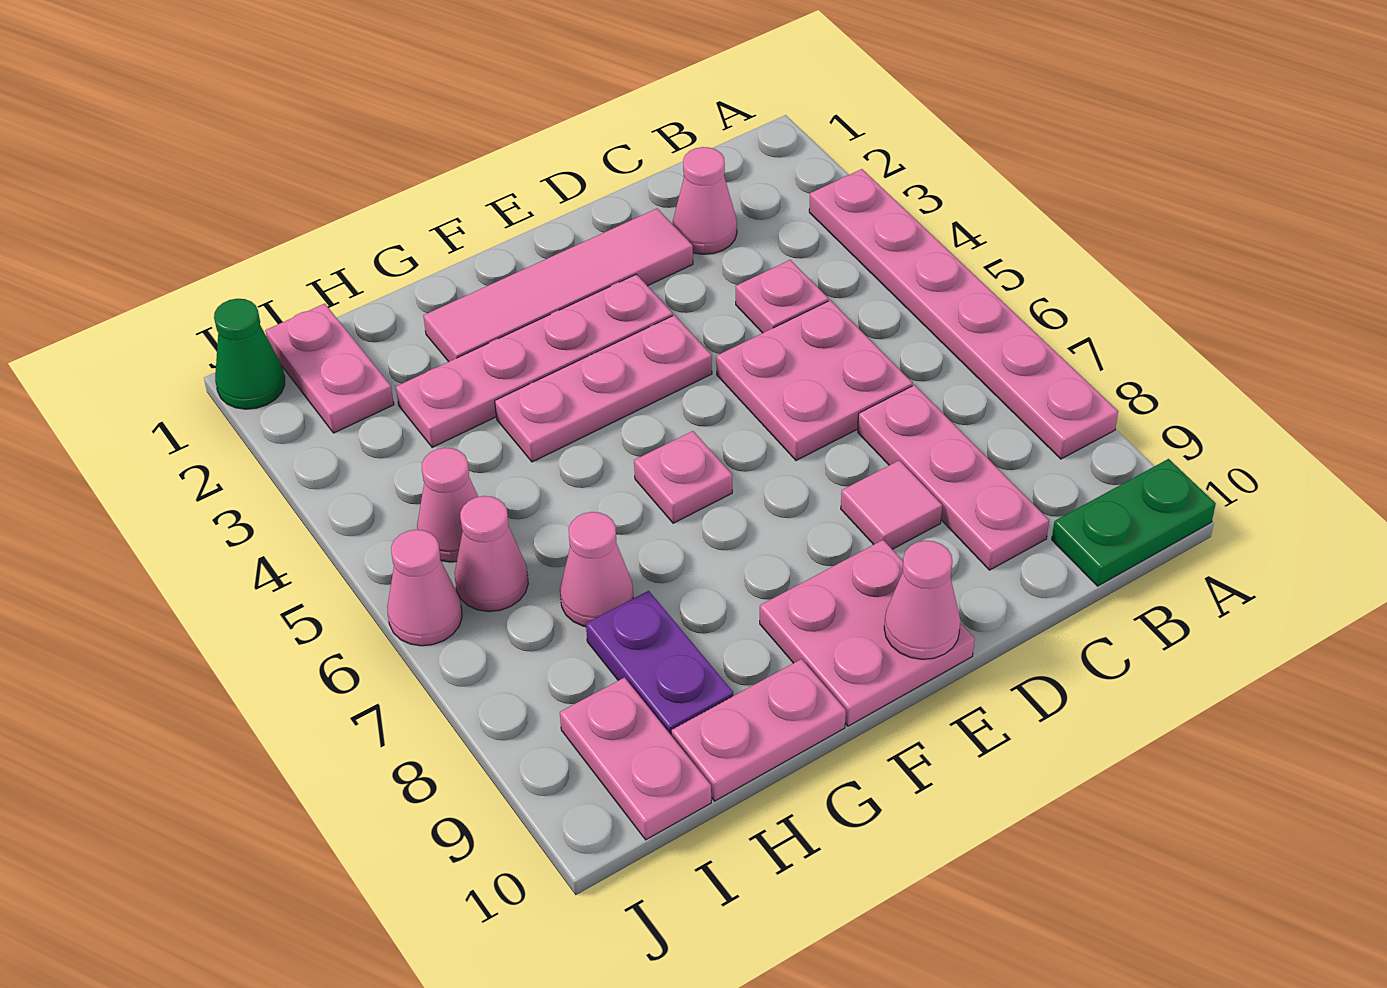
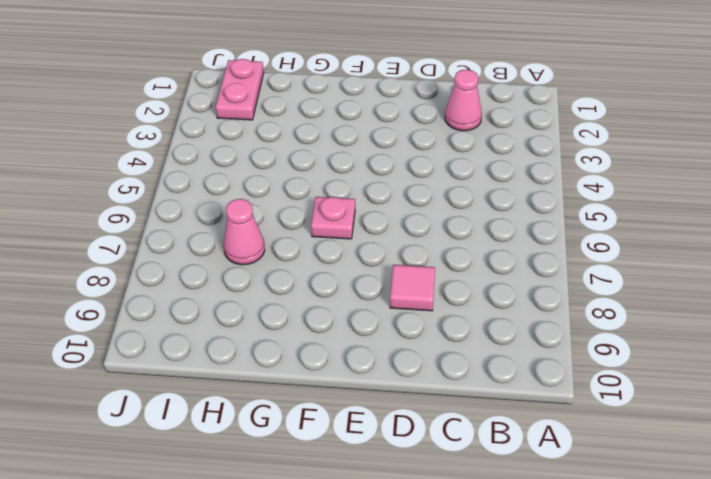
none -> pink plate A3:A8 level 1
none -> green plate A10:B10 level 1
none -> pink plate C4 level 1

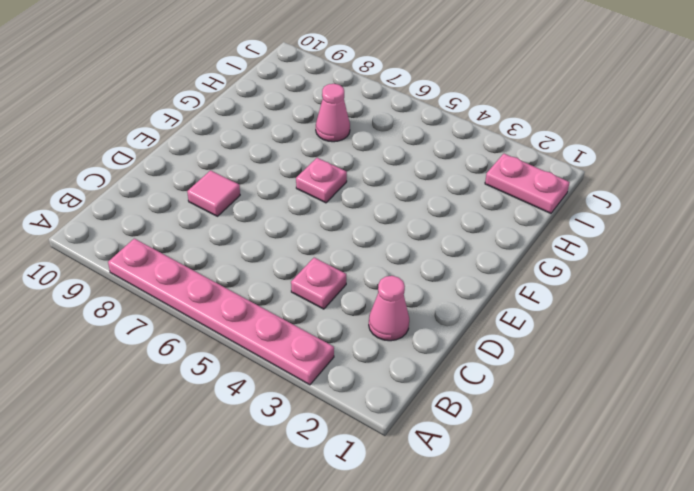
none -> green plate A10:B10 level 1
none -> pink plate C5:D6 level 1
none -> pink plate C7:C9 level 1

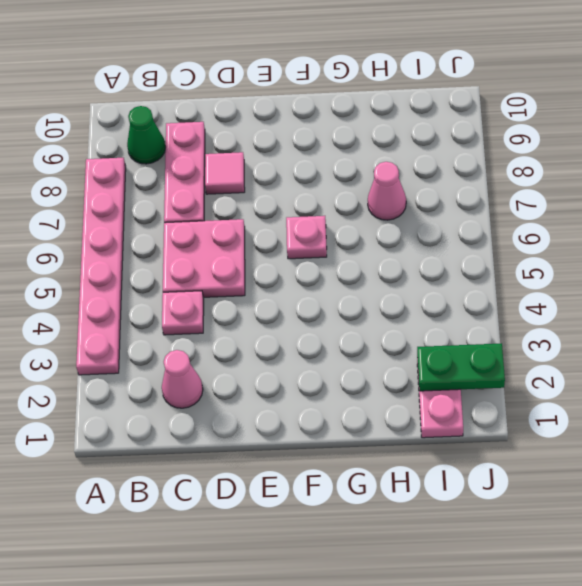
green cone B9 level 1 -> green cone J1 level 1
green plate I2:J2 level 2 -> green plate A10:B10 level 1
none -> pink tile D2:G2 level 1
none -> pink plate E3:H3 level 1
none -> pink plate E4:G4 level 1

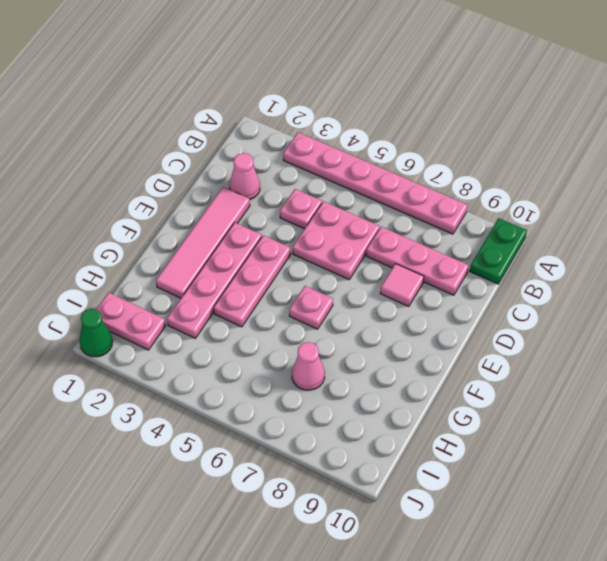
none -> pink plate E9:F10 level 1
none -> pink plate G10:H10 level 1
none -> purple plate H8:H9 level 1

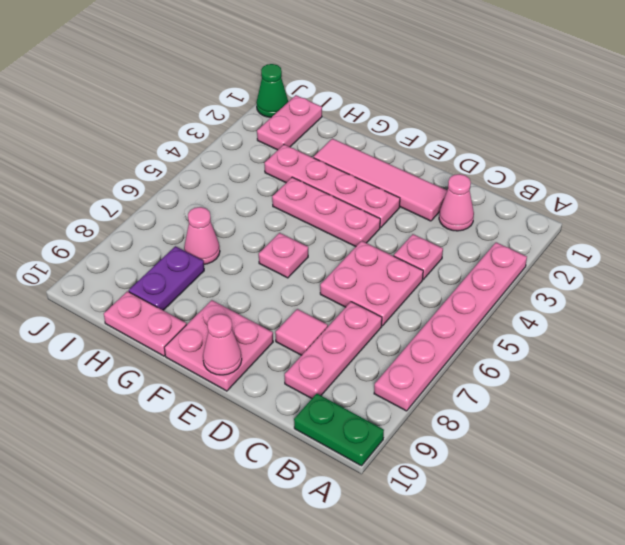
none -> pink cone I5 level 1
none -> pink cone I6 level 1
none -> pink plate I9:I10 level 1

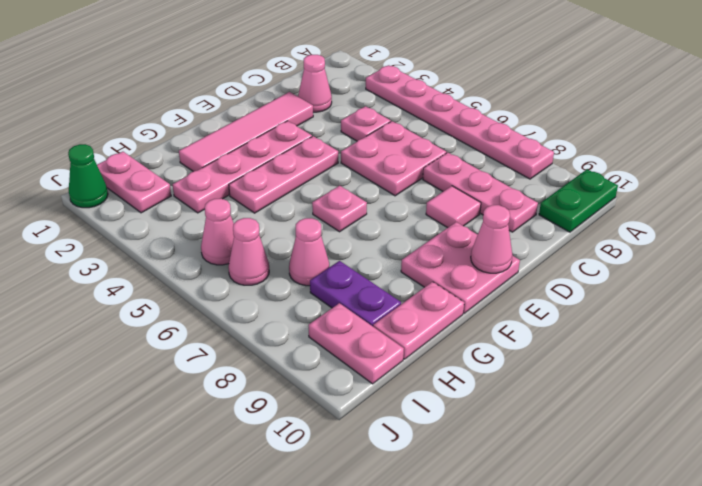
none -> pink cone J6 level 1

